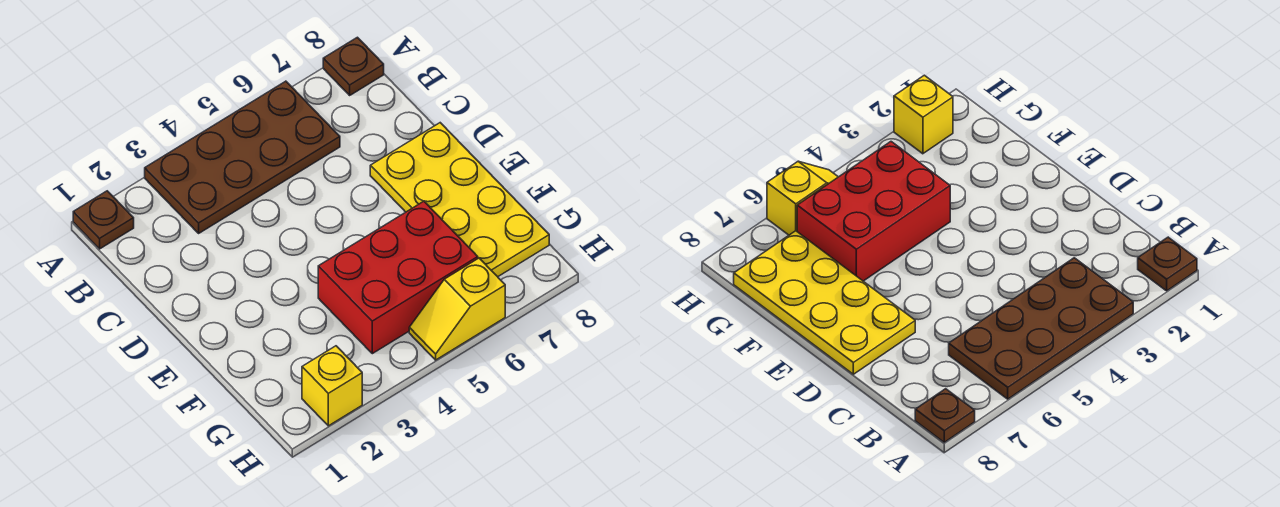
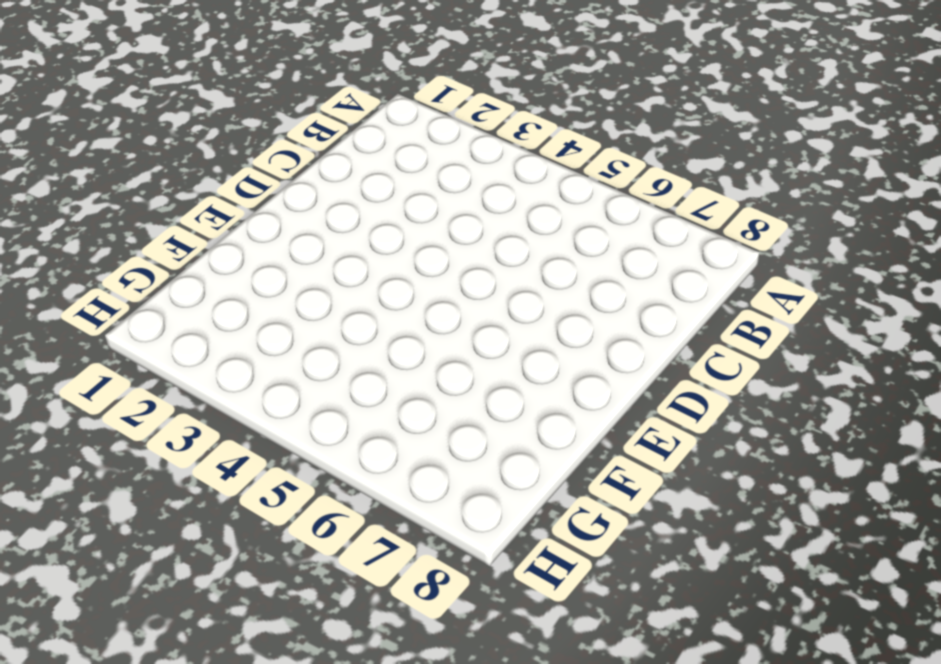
none -> brown plate A1 level 1
none -> brown plate A3:B6 level 1

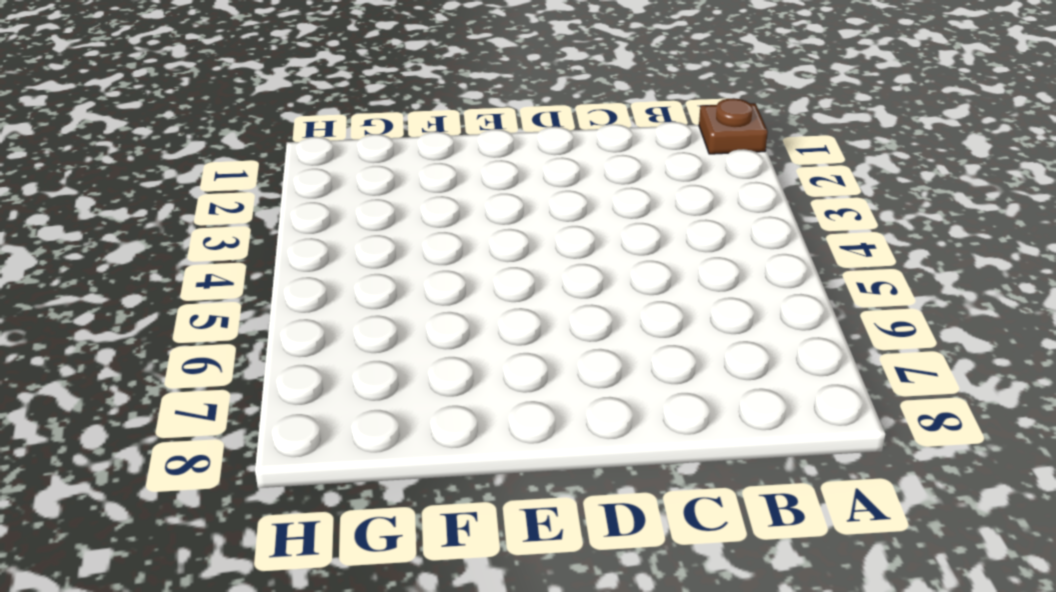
none -> brown plate A3:B6 level 1
none -> brown plate A8 level 1

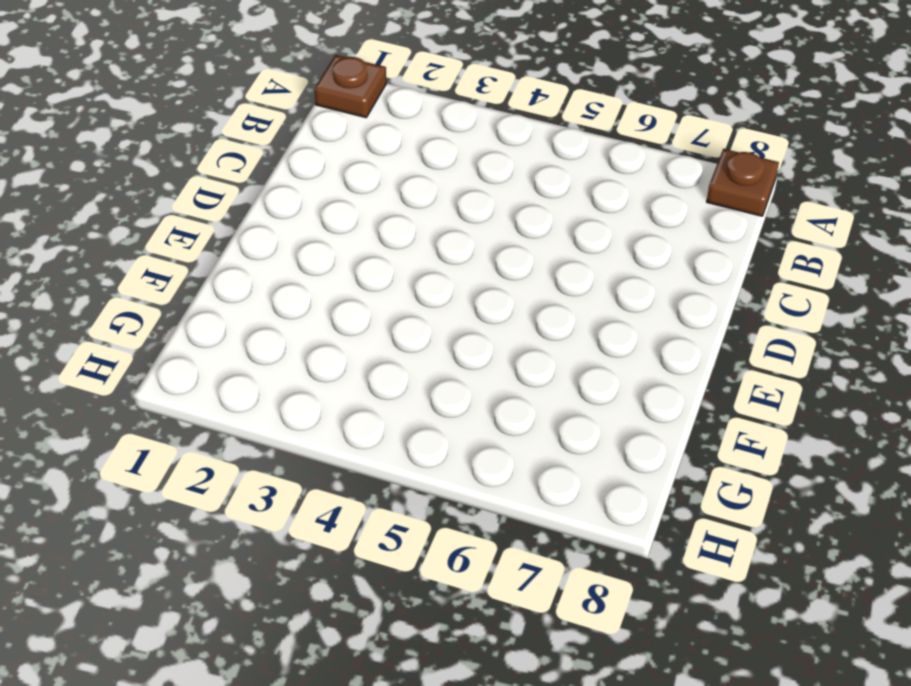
none -> brown plate A3:B6 level 1
none -> yellow plate D7:G8 level 1

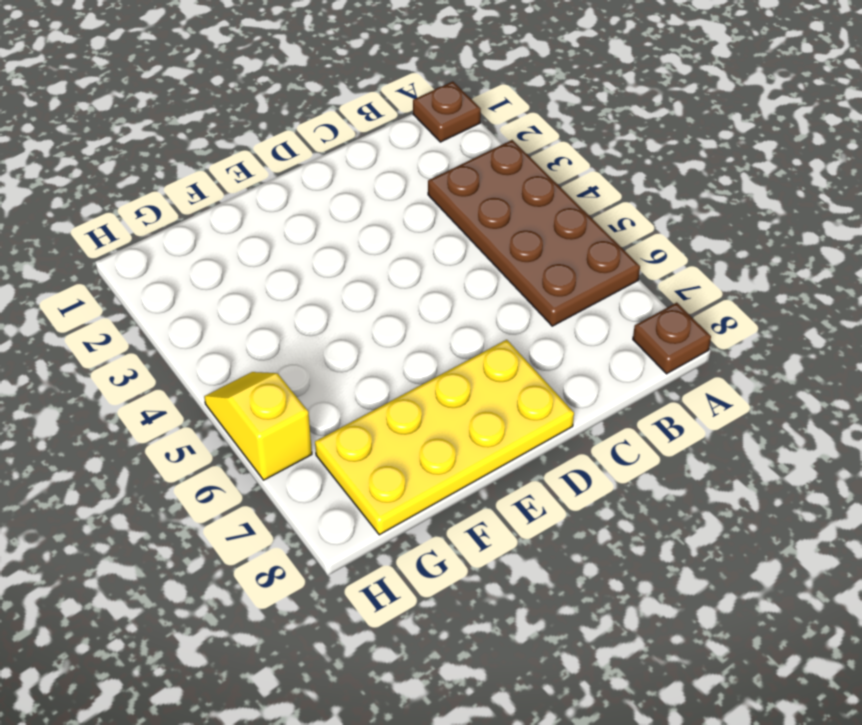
none -> red brick F4:G6 level 1
none -> yellow brick H2 level 1

